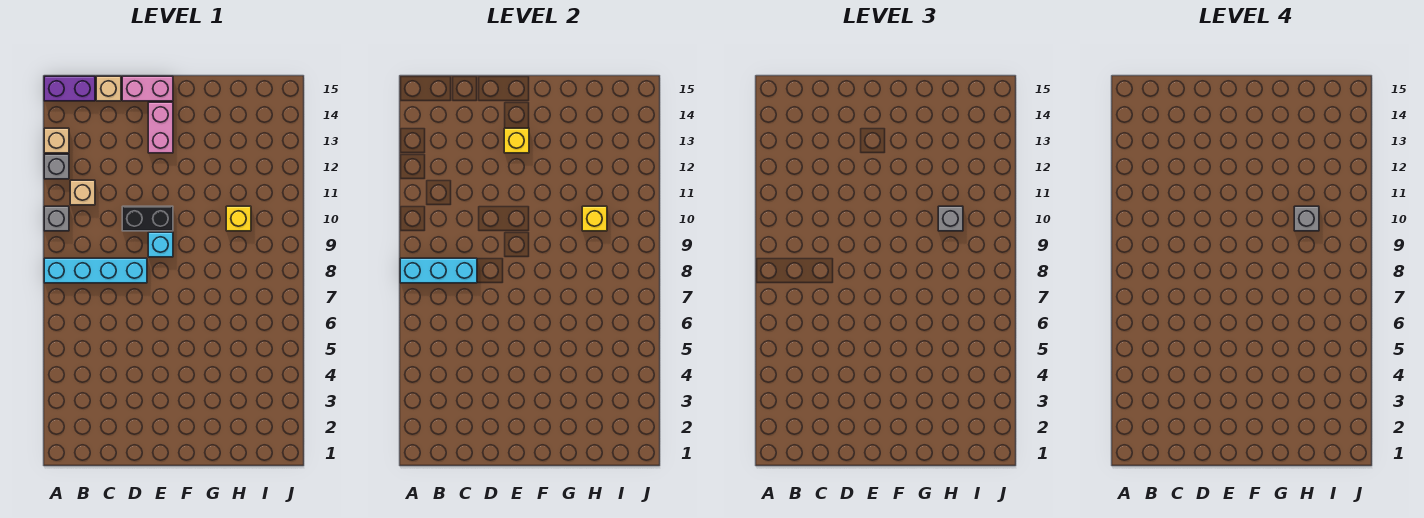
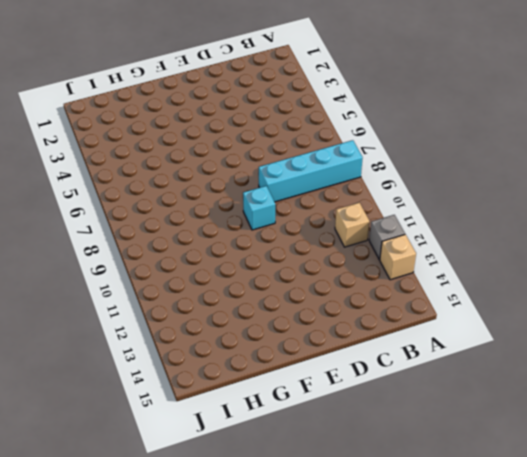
none -> grey brick A10 level 1
none -> purple brick A15:B15 level 1
none -> tan brick C15 level 1

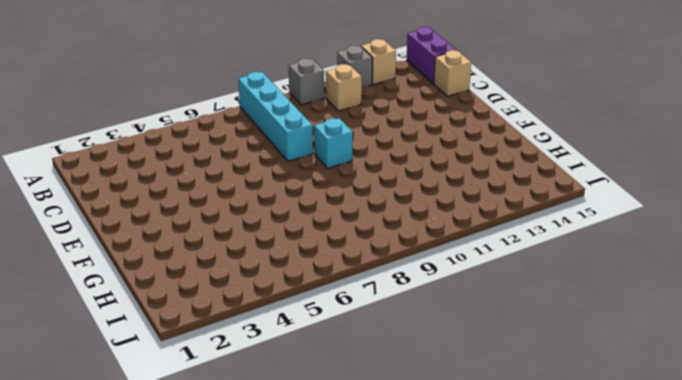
none -> black brick D10:E10 level 1
none -> pink brick D15:E15 level 1
none -> pink brick E13:E14 level 1

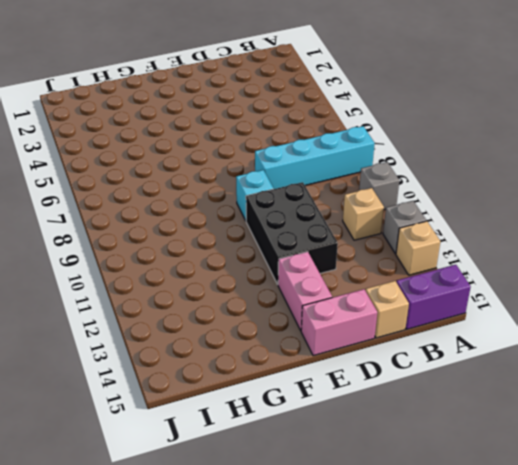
black brick D10:E12 level 1 -> black brick D10:E10 level 1
none -> yellow brick H10 level 1
none -> cyan brick A8:C8 level 2
none -> yellow brick E13 level 2

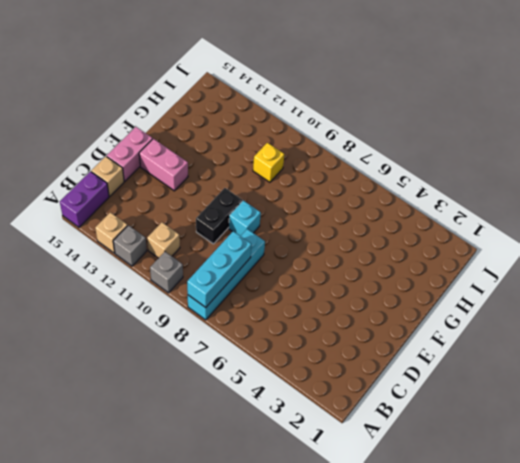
none -> yellow brick E13 level 2
none -> yellow brick H10 level 2
none -> grey brick H10 level 3

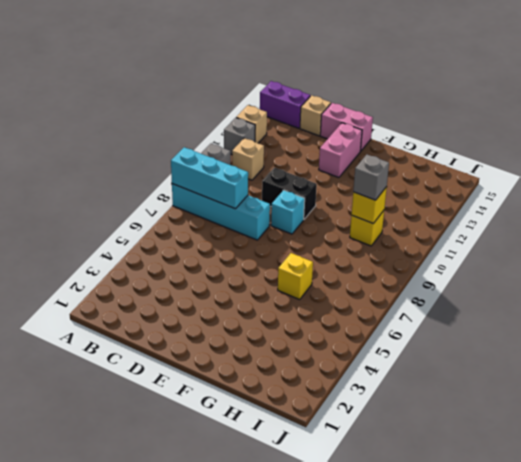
yellow brick G6 level 1 -> yellow brick E13 level 2
none -> grey brick H10 level 4

